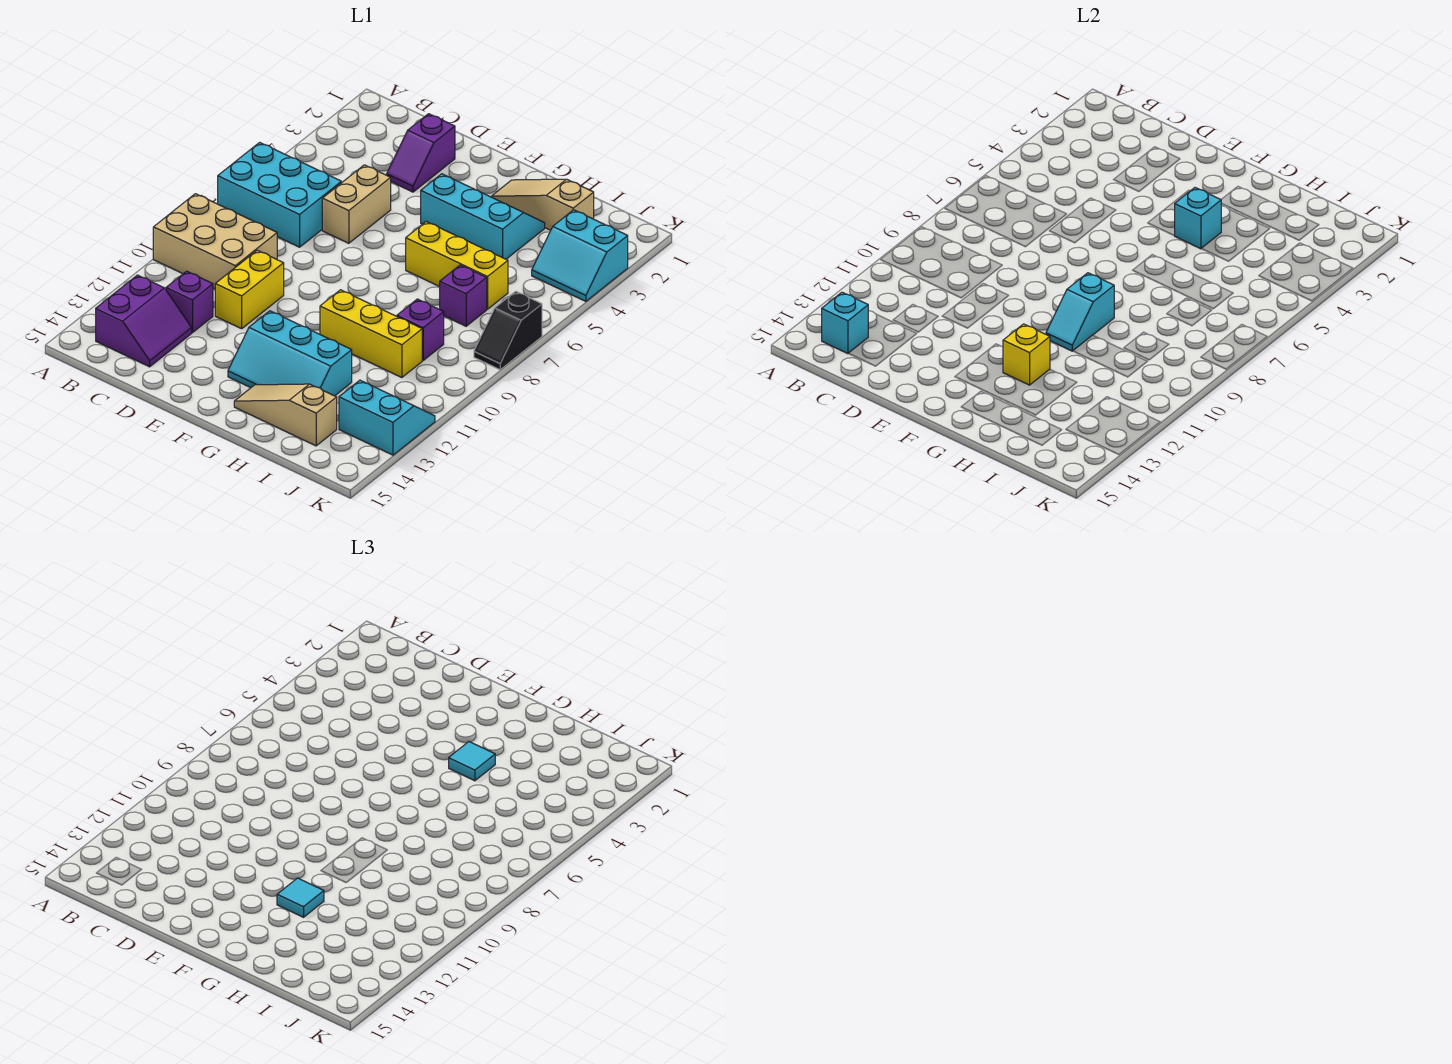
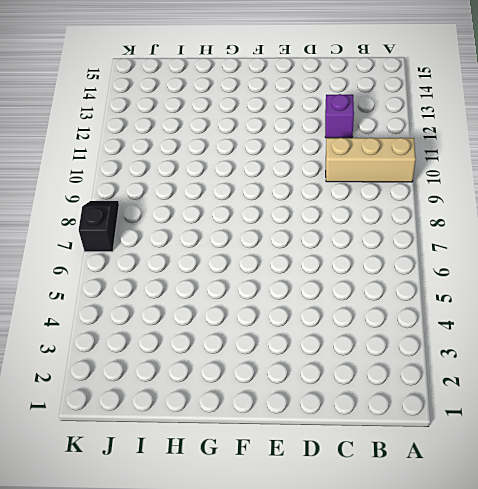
tan brick A10:C10 level 1 -> tan brick A9:C10 level 1
none -> cyan brick A6:C7 level 1
none -> purple slope B13:C14 level 1 top B
none -> purple slope D2:D3 level 1 top 2

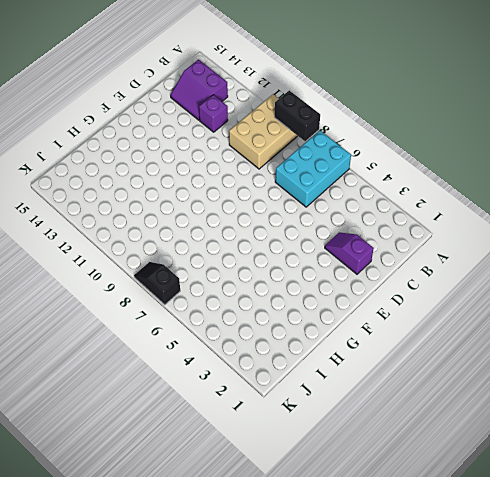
black brick A8:A9 level 2 -> none
none -> tan brick D5:D6 level 1
none -> yellow brick D10:D11 level 1
none -> cyan slope F3:H4 level 1 top 4

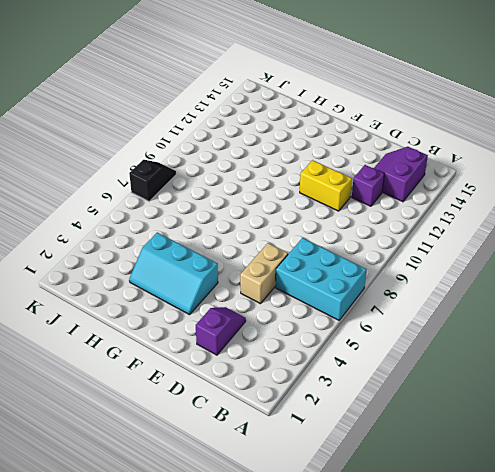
yellow brick D11:E11 level 1 -> yellow brick D10:D11 level 1
none -> tan brick A9:C10 level 1
none -> cyan slope F12:H13 level 1 top 12
none -> tan slope G2:I2 level 1 top I

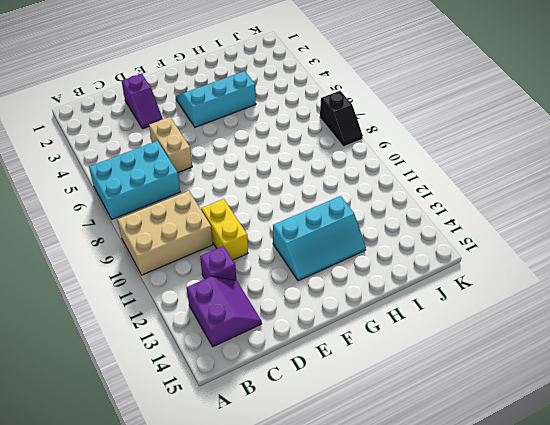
none -> tan slope G2:I2 level 1 top I
none -> yellow brick G6:I6 level 1
none -> yellow brick G10:I10 level 1

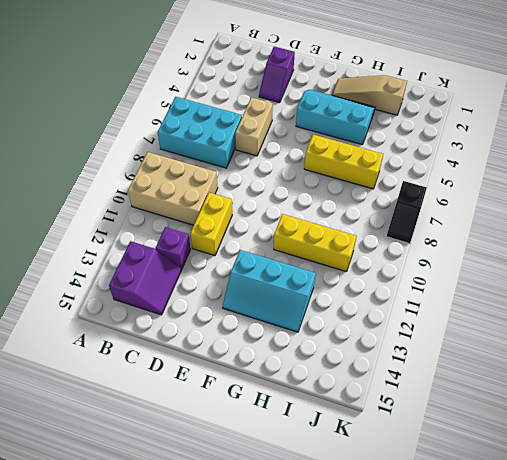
none -> tan slope G14:I14 level 1 top I
none -> purple brick I7 level 1
none -> purple brick I9 level 1

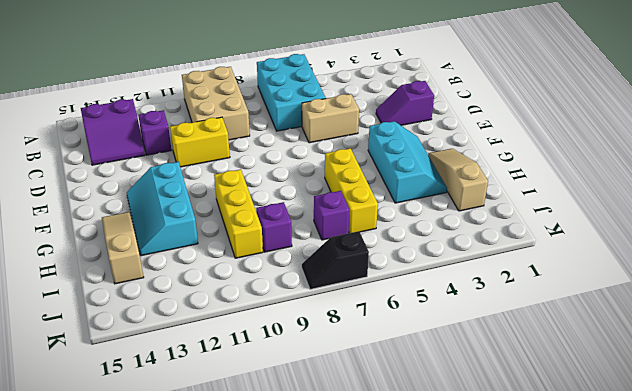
none -> cyan slope J3:K4 level 1 top 3
none -> cyan slope J12:K13 level 1 top 13
none -> cyan brick B14 level 2

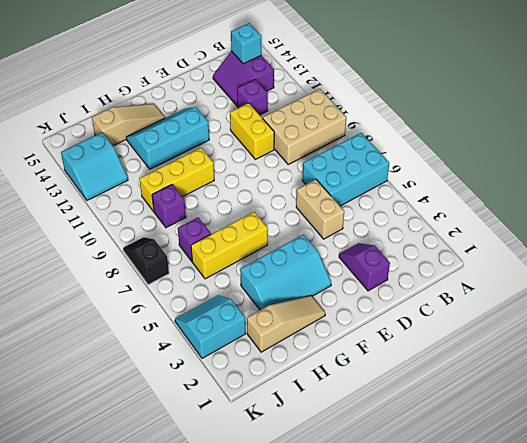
none -> cyan brick G4 level 2
none -> cyan slope G9:G10 level 2 top 9
none -> yellow brick G12 level 2

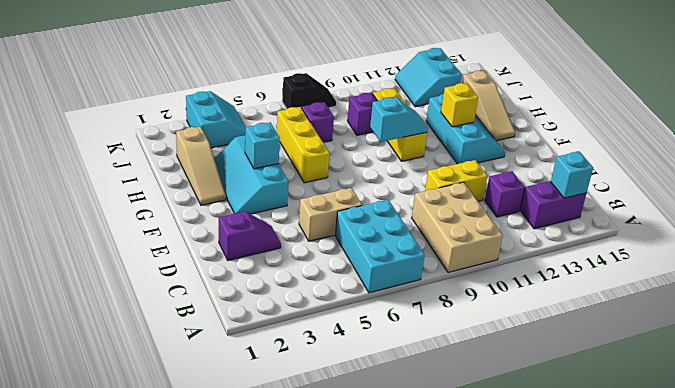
none -> cyan tile G4 level 3
none -> cyan tile G12 level 3

